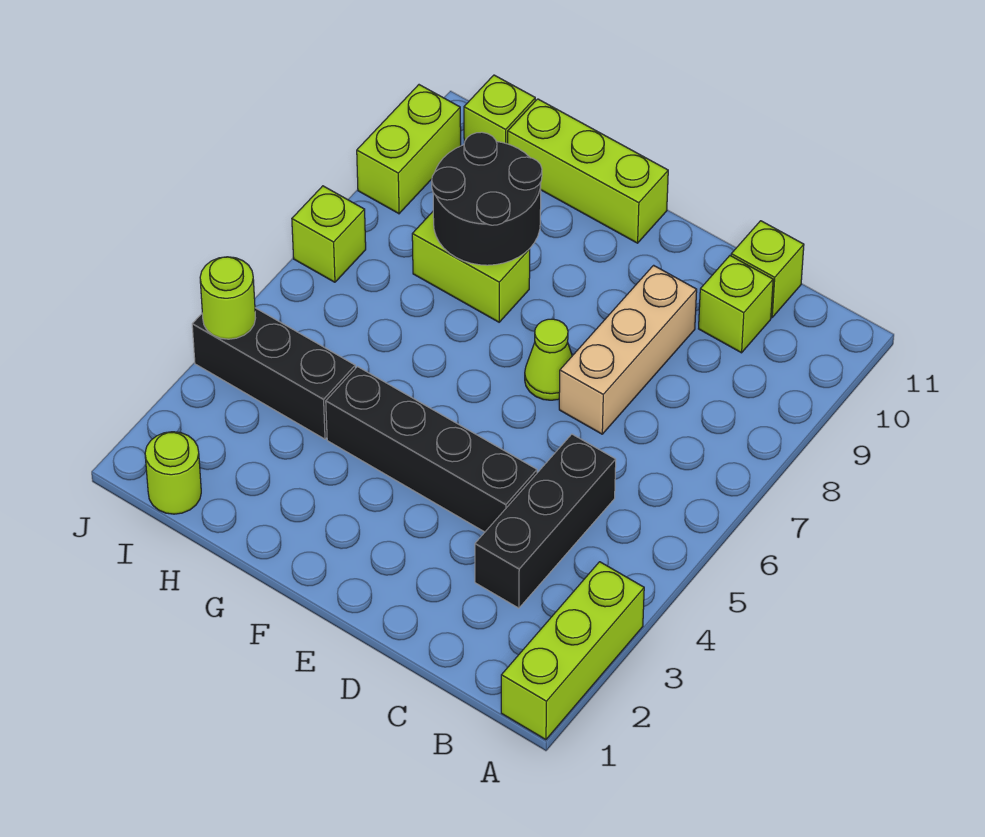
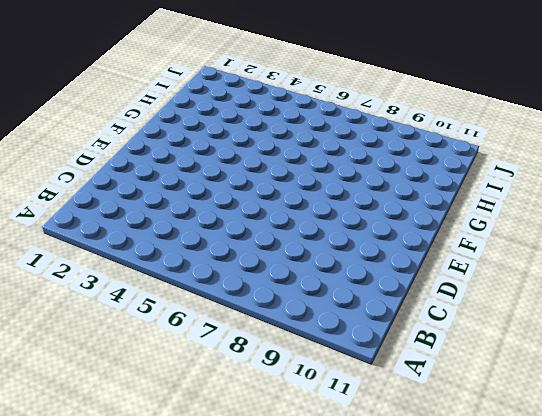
none -> lime brick A1:A3 level 1
none -> black brick C3:C5 level 1
none -> lime brick C10 level 1

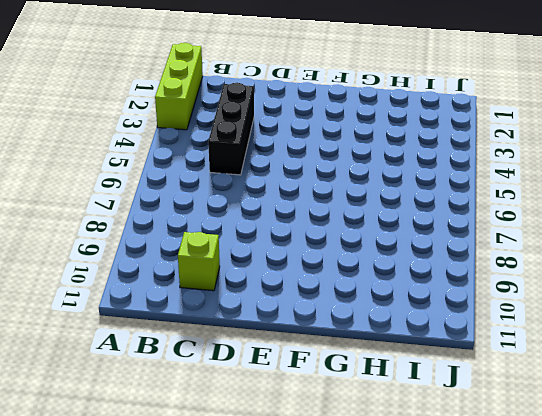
none -> lime brick C11 level 1
none -> black brick D4:G4 level 1
none -> tan brick D7:D9 level 1

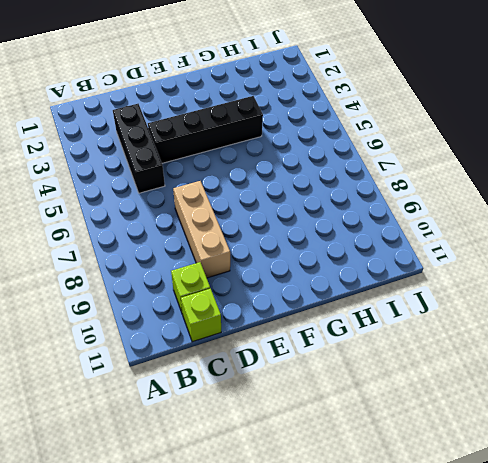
none -> lime brick A1:A3 level 1
none -> lime cone E7 level 1
none -> lime brick F11:H11 level 1

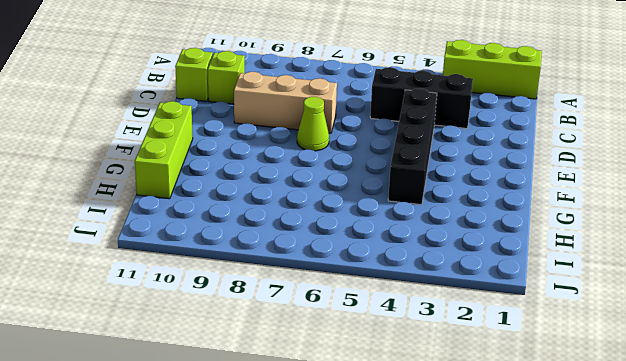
none -> lime brick G8:H8 level 1
none -> black brick H4:J4 level 1
none -> lime round brick I1 level 1

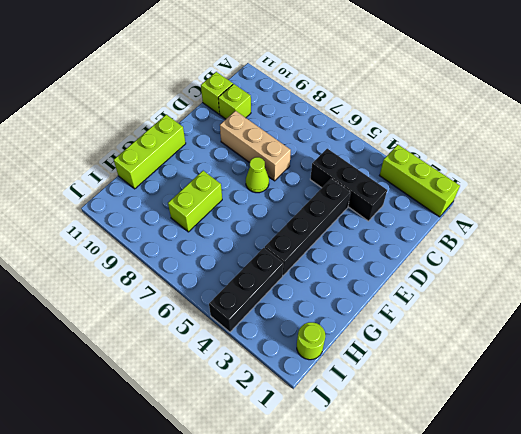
none -> lime brick I11 level 1
none -> lime brick J7 level 1
none -> lime brick J9:J10 level 1

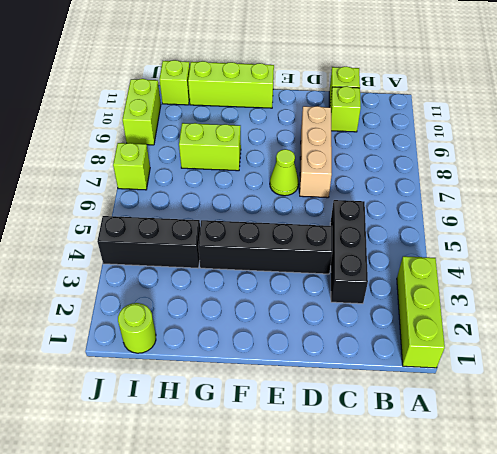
none -> black round brick G8:H9 level 2
none -> lime round brick J4 level 2

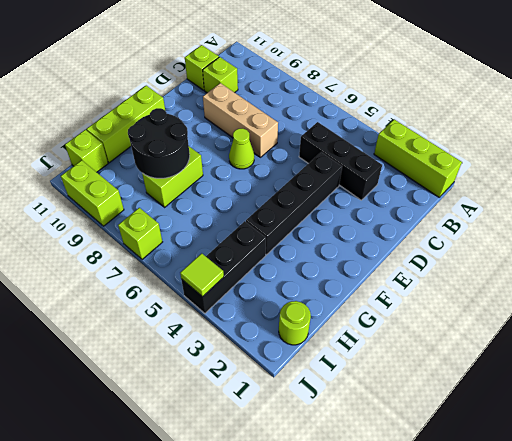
lime tile J4 level 2 -> lime round brick J4 level 2

